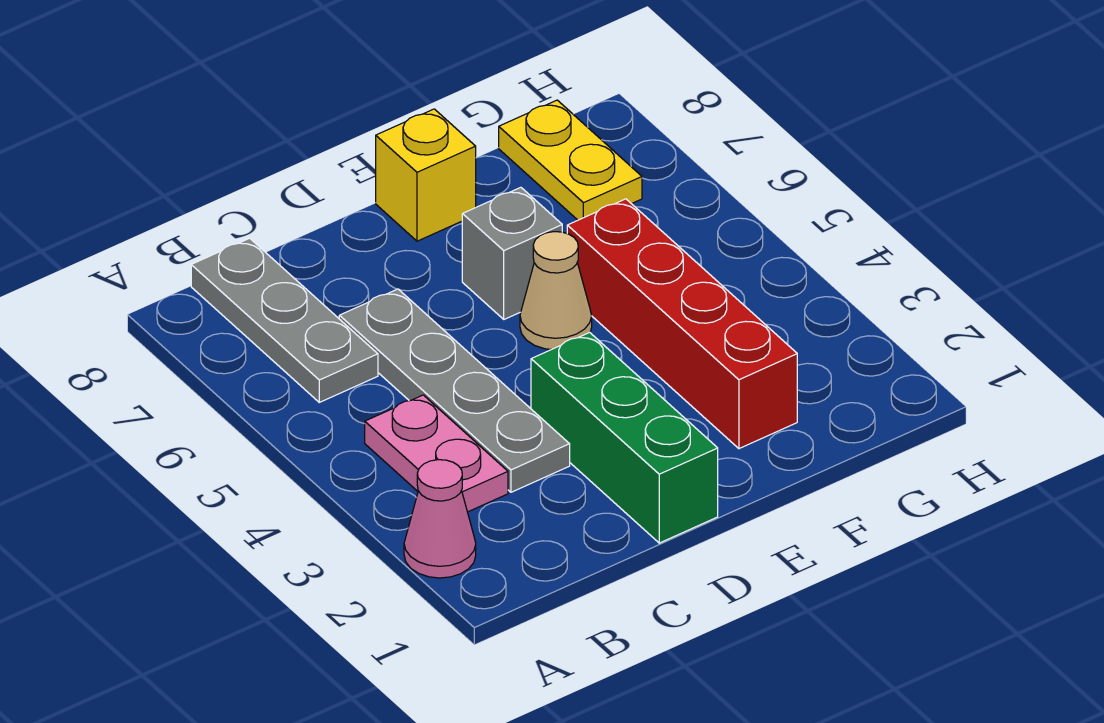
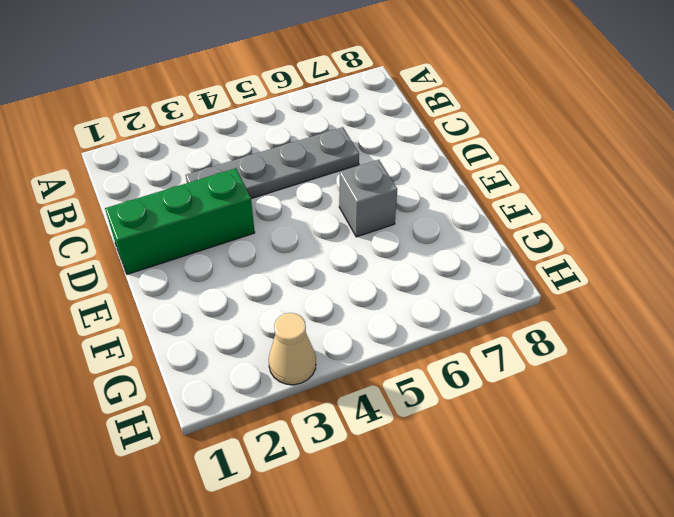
tan cone H3 level 1 -> tan cone E5 level 1
none -> pink cone A2 level 1
none -> pink plate B3:B4 level 1

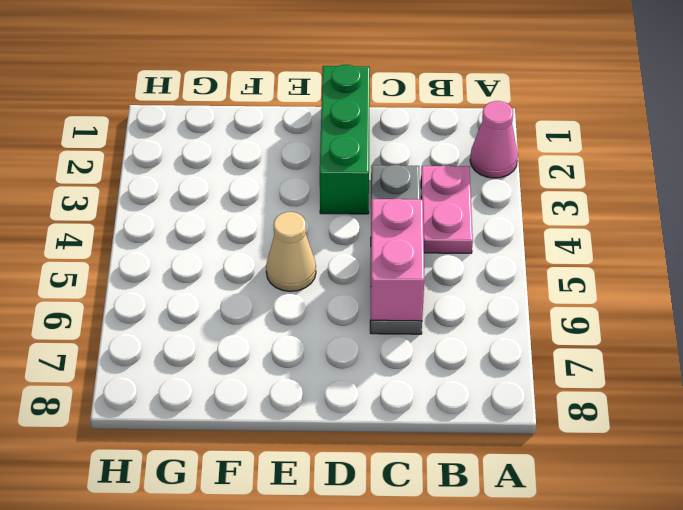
pink brick C5:C6 level 2 -> none
none -> grey plate B6:B8 level 1
none -> grey brick E6 level 1

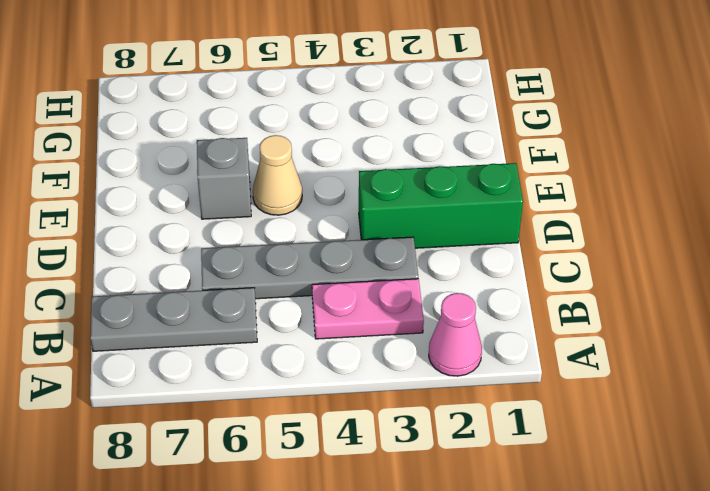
none -> yellow brick E8 level 1
none -> red brick F2:F5 level 1

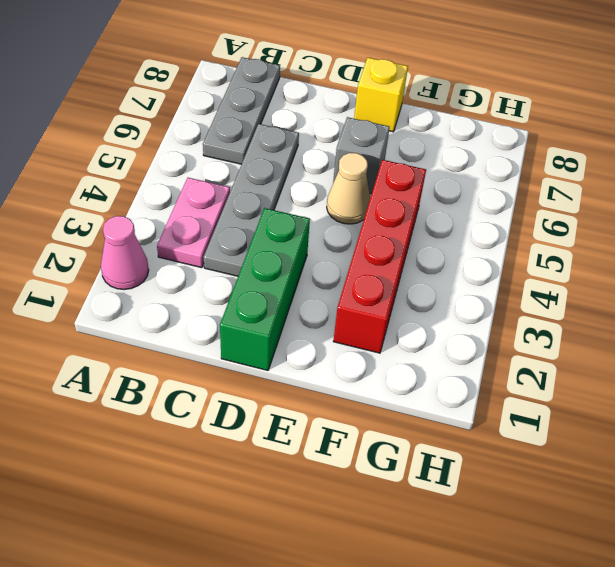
none -> yellow plate G7:G8 level 1

